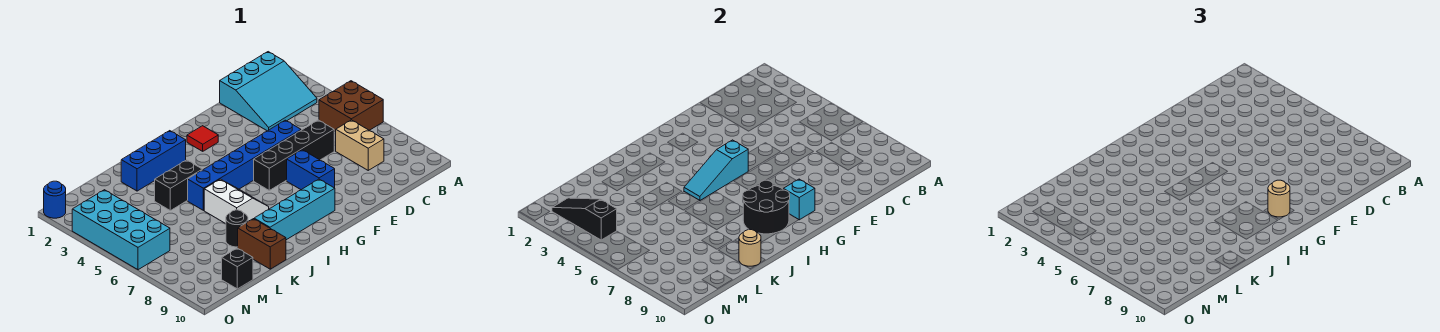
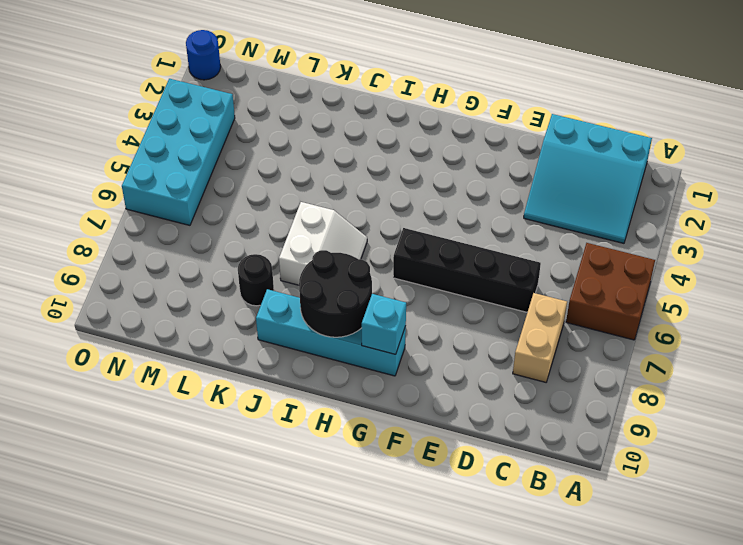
none -> blue brick E5:J5 level 1
none -> blue brick F7:F8 level 1
none -> red tile G2 level 1

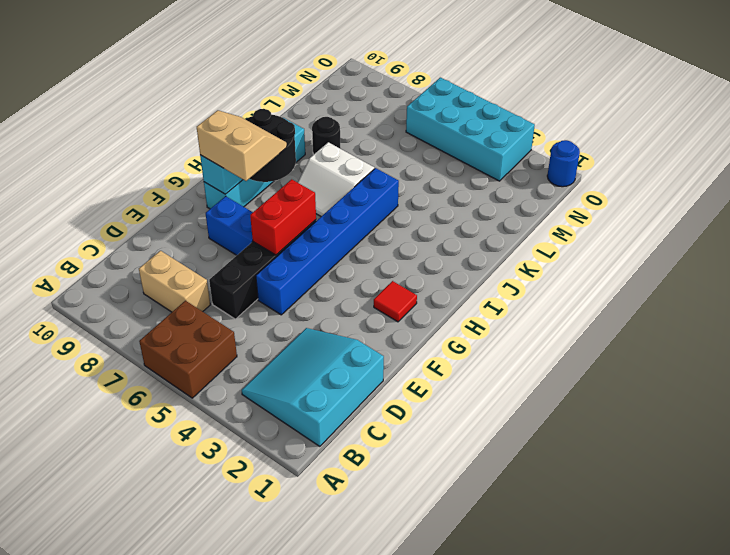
red brick F6:G6 level 2 -> none
tan slope G8:H9 level 3 top G -> tan round brick G9 level 3
none -> blue brick I2:K2 level 1
none -> black brick J4:K4 level 1
none -> brown brick K9:K10 level 1

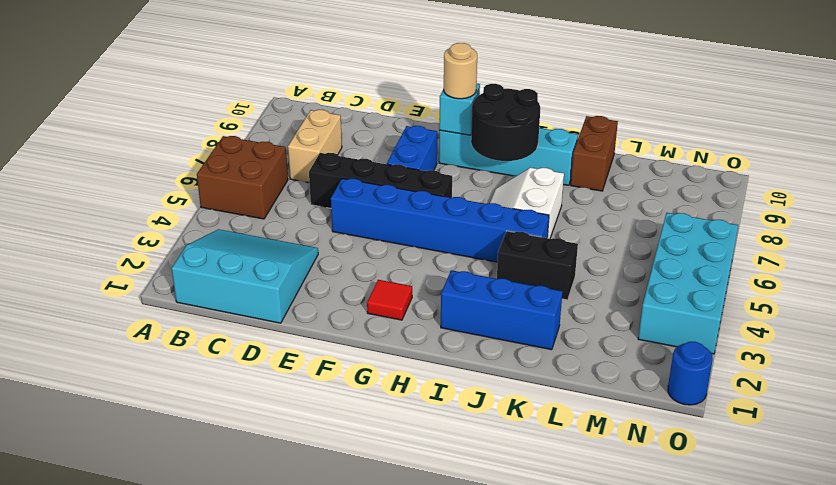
none -> black round brick K8 level 1
none -> black brick M10 level 1
none -> cyan slope G5:I5 level 2 top G

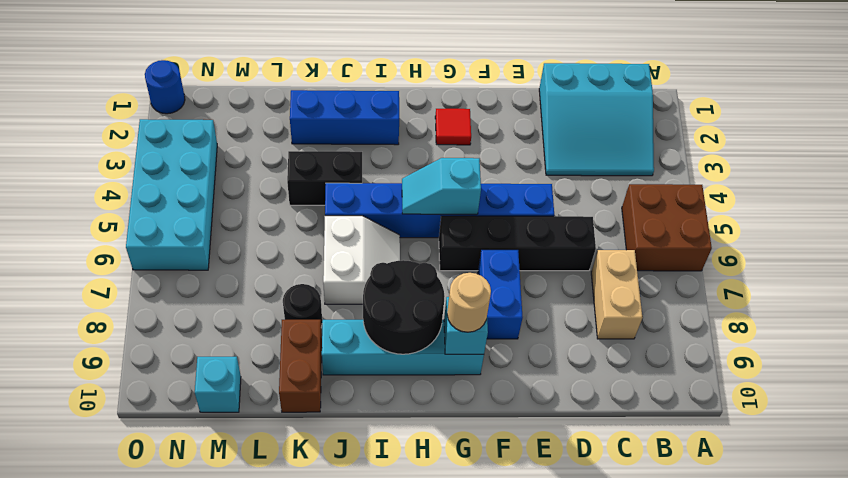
cyan slope G5:H5 level 2 top G -> cyan slope G5:I5 level 2 top G
cyan brick M10 level 1 -> black brick M10 level 1
none -> tan round brick K10 level 2
none -> black slope N2:N4 level 2 top 4

